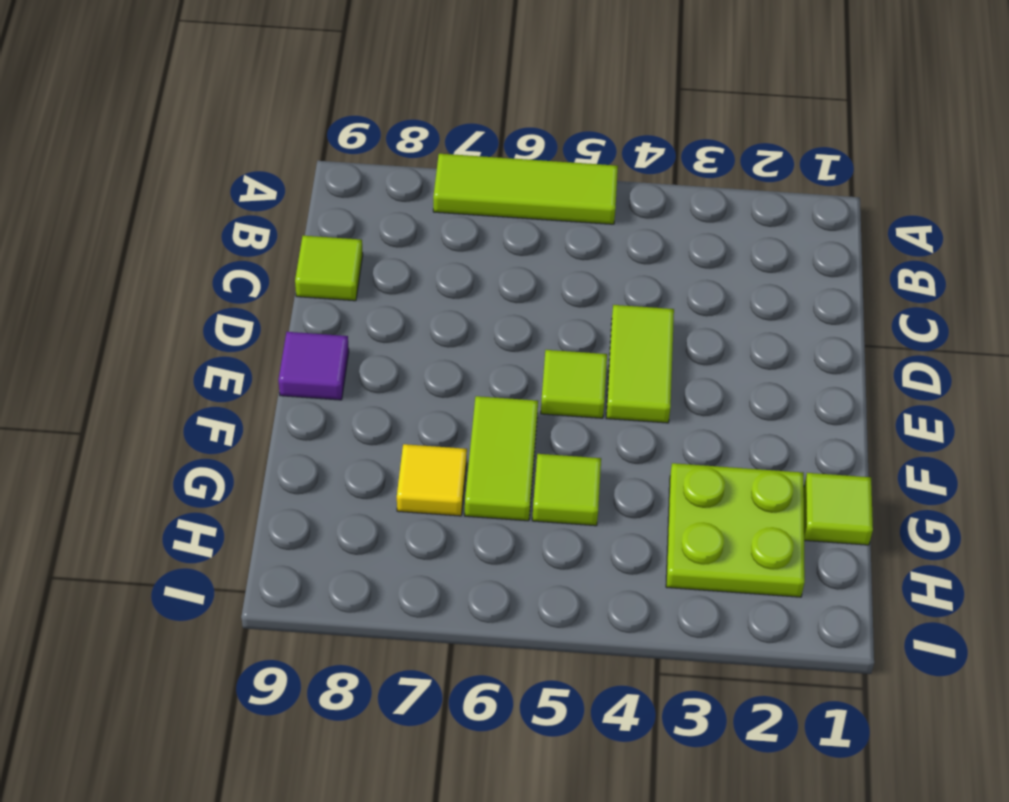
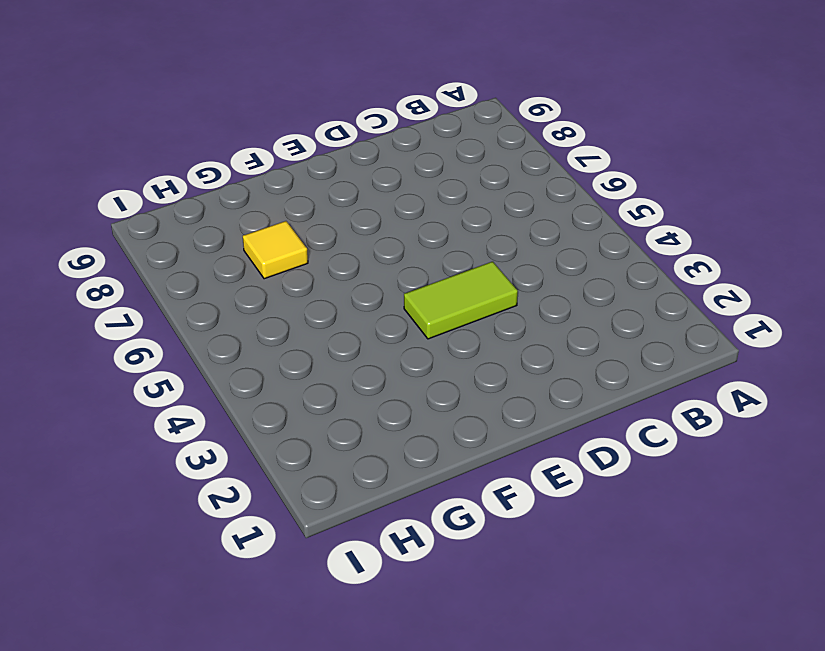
none -> lime tile A5:A7 level 1
none -> lime tile C9 level 1

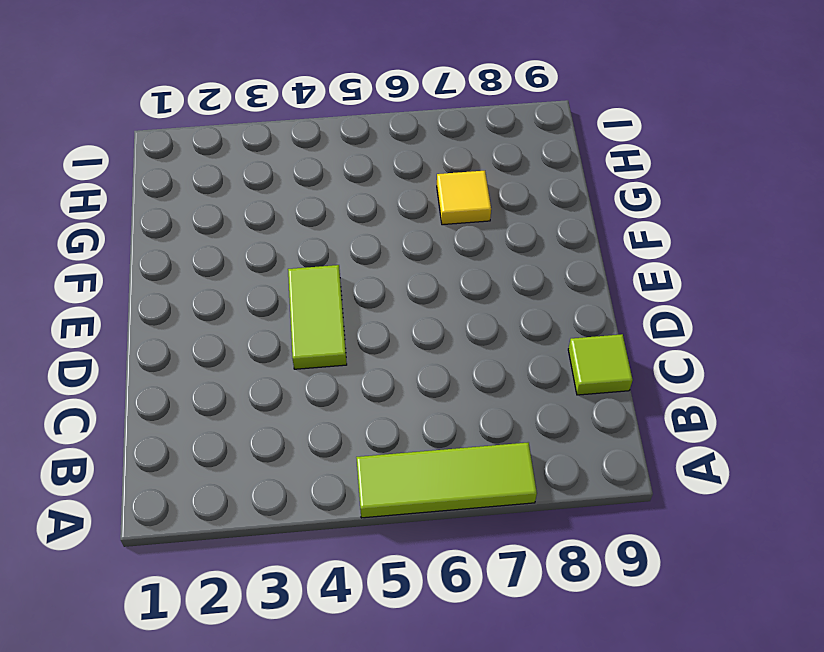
none -> lime tile E5 level 1
none -> purple tile E9 level 1

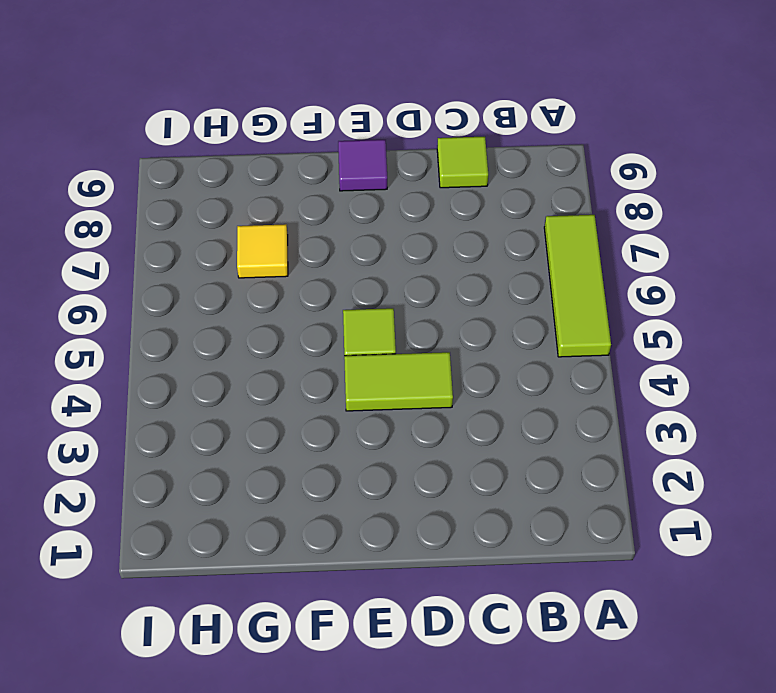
none -> lime tile F6:G6 level 1
none -> lime tile G1 level 1

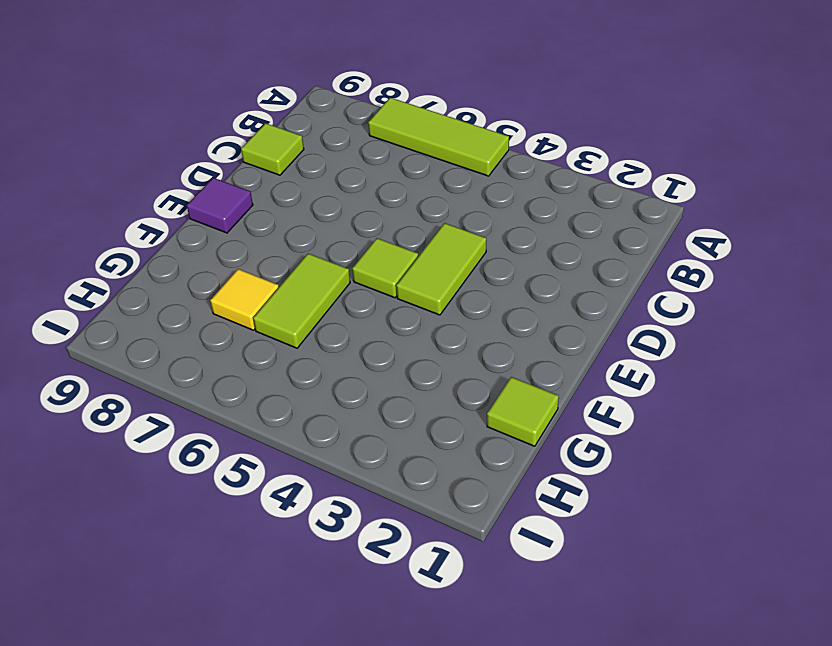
none -> lime plate G2:H3 level 1
none -> lime tile G5 level 1

